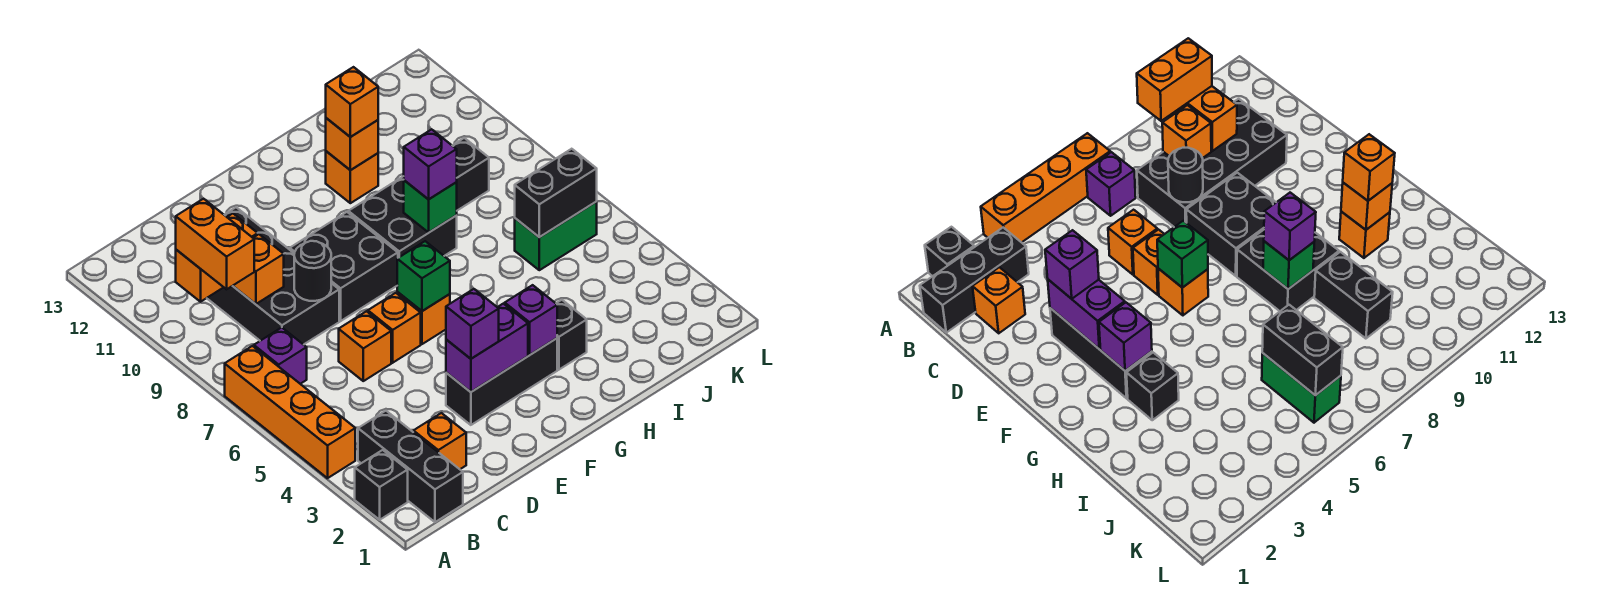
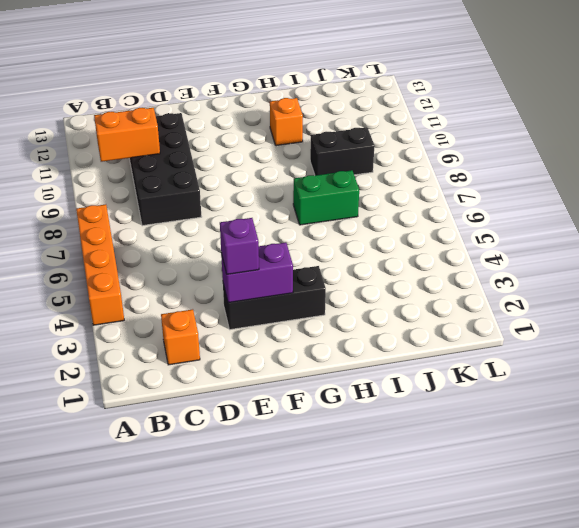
green brick H7:I7 level 1 -> green brick J6:K6 level 1
none -> black brick A2 level 1
none -> black brick B1:B3 level 1
none -> purple brick B7 level 1

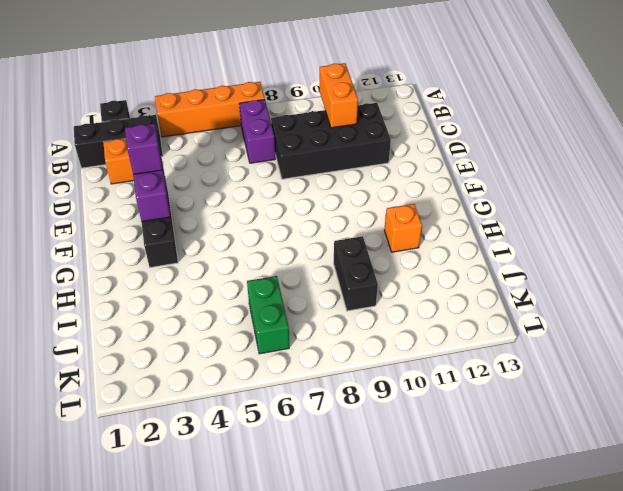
purple brick B7:C7 level 1 -> purple brick B7 level 1
none -> orange brick D6 level 1
none -> orange brick E6 level 1
none -> black brick E8:F9 level 1

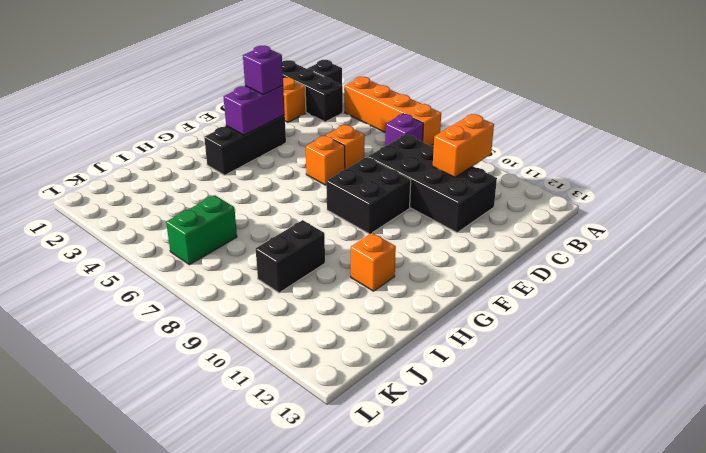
none -> orange brick F6 level 1
none -> black brick G8:H9 level 1
none -> black brick H3 level 1

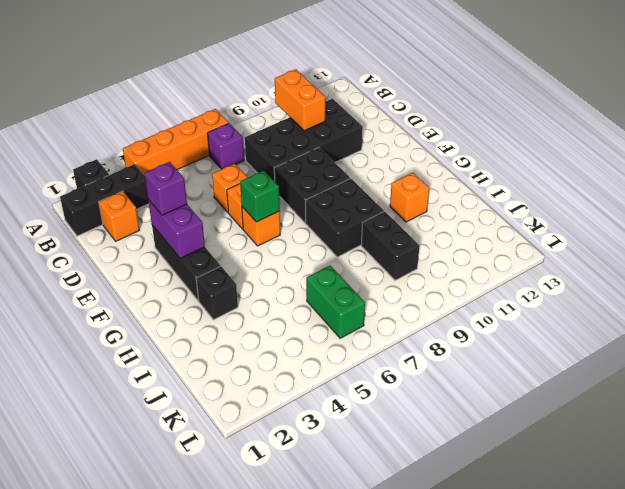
none -> orange brick C9 level 2
none -> black round brick D8 level 2
none -> purple brick G3 level 2

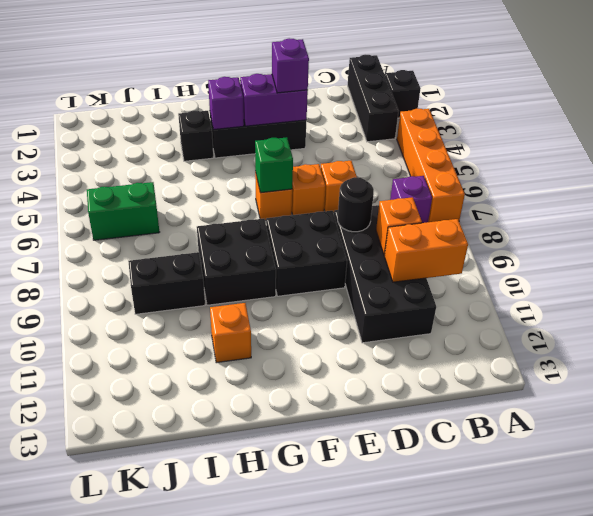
none -> orange brick C2 level 1
none -> green brick H8 level 2
none -> orange brick H11 level 2

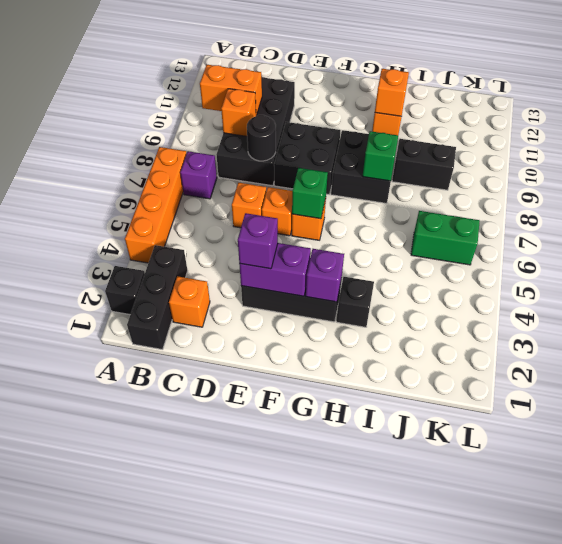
none -> black brick J6:K6 level 2
none -> orange brick B9:B10 level 3
none -> purple brick H8 level 3

